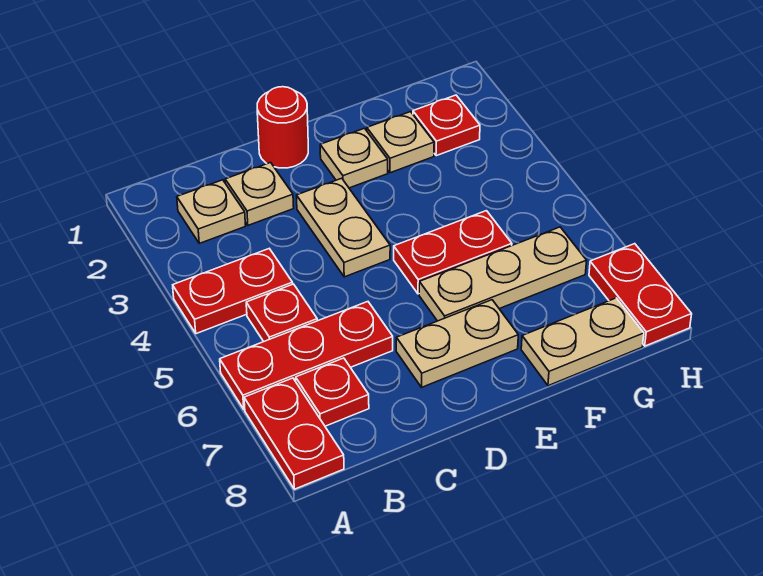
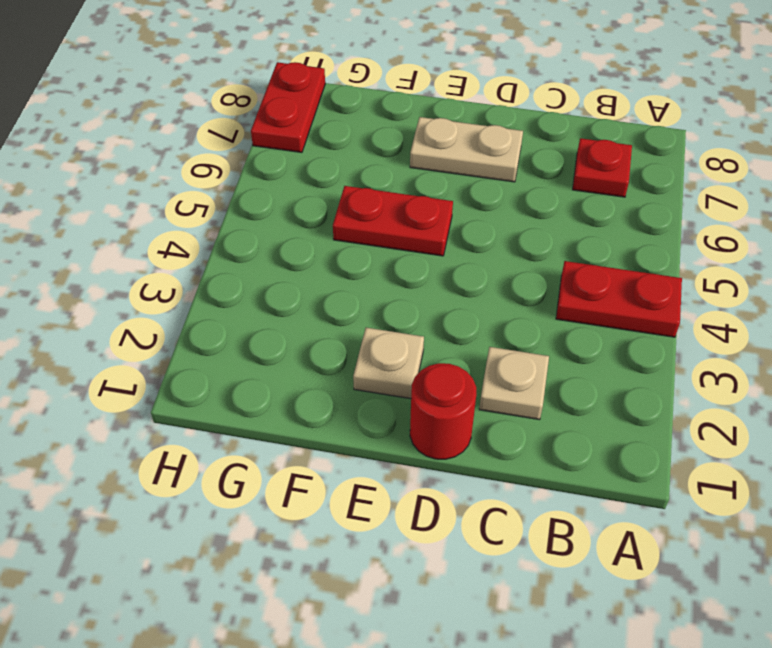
none -> red plate A6:C6 level 1
none -> red plate A7:A8 level 1
none -> tan plate B2 level 1

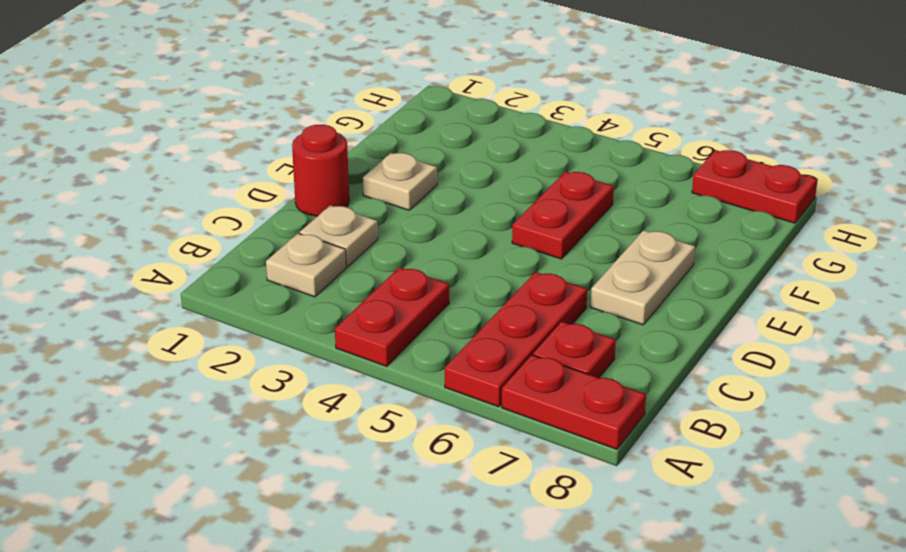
none -> red plate B5 level 1
none -> tan plate D3:D4 level 1
none -> tan plate E6:G6 level 1

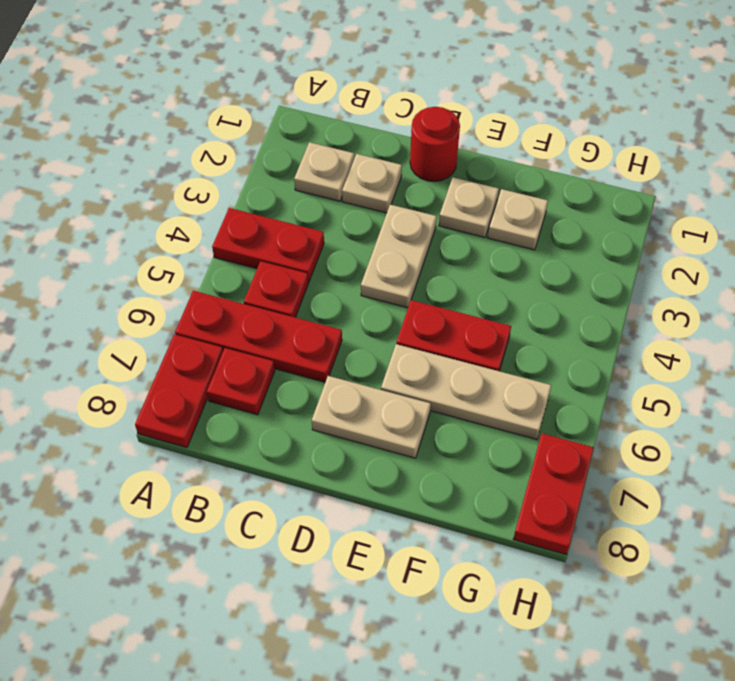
none -> tan plate F8:G8 level 1
none -> red plate G2 level 1

